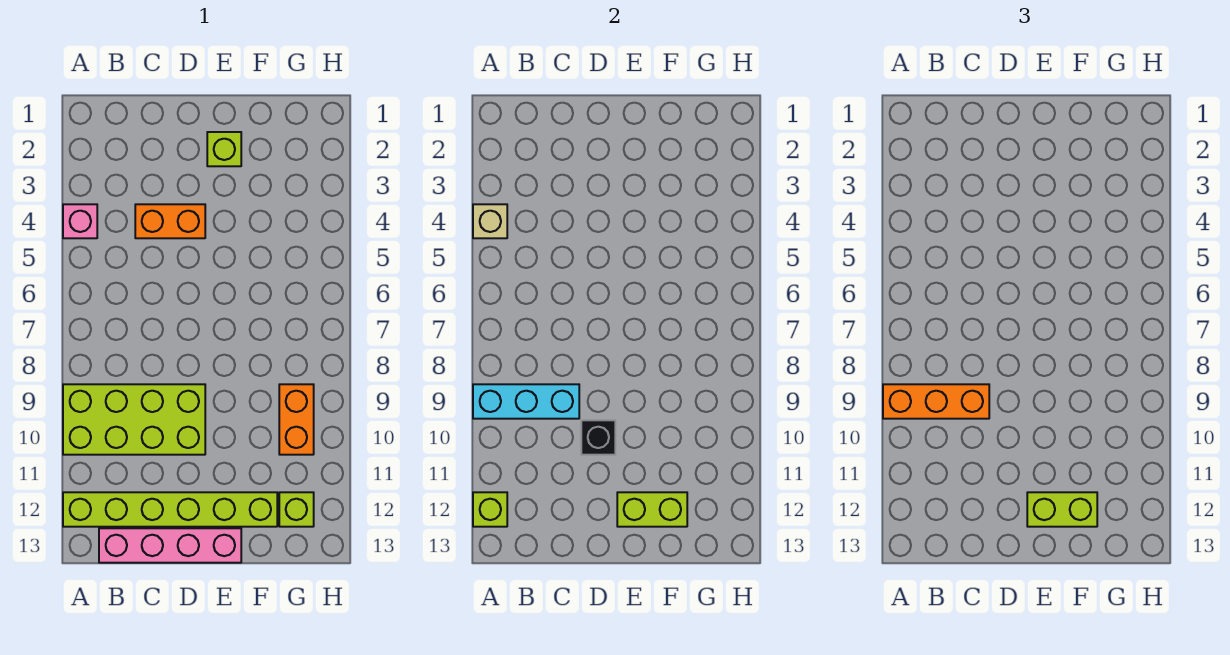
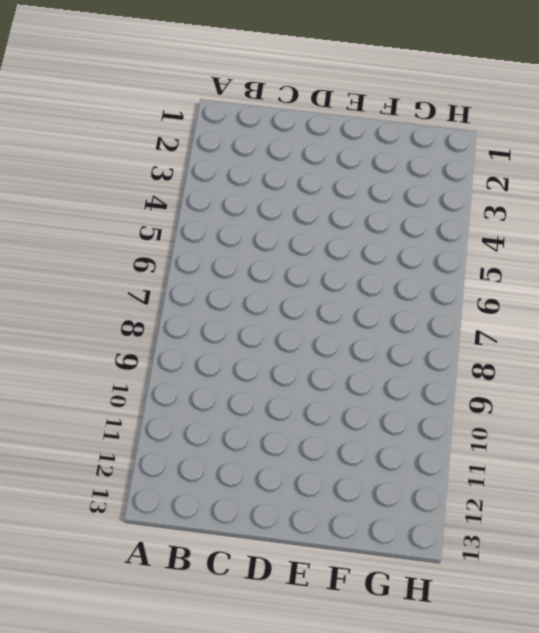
none -> pink brick A4 level 1
none -> lime brick A9:D10 level 1
none -> lime brick A12:F12 level 1

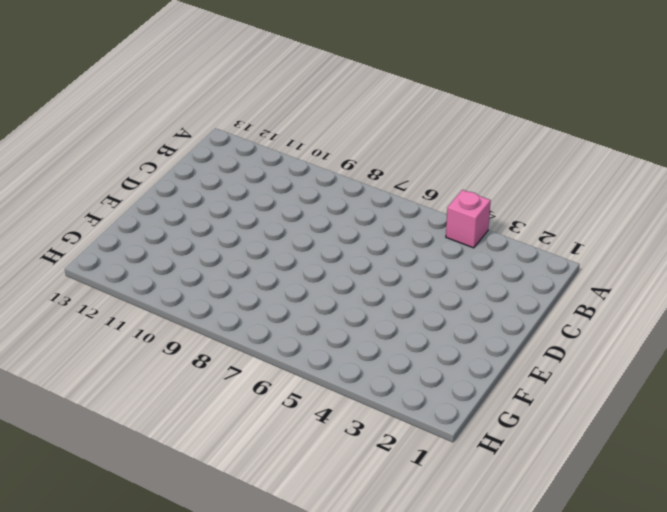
none -> lime brick A9:D10 level 1
none -> lime brick A12:F12 level 1
none -> pink brick B13:E13 level 1

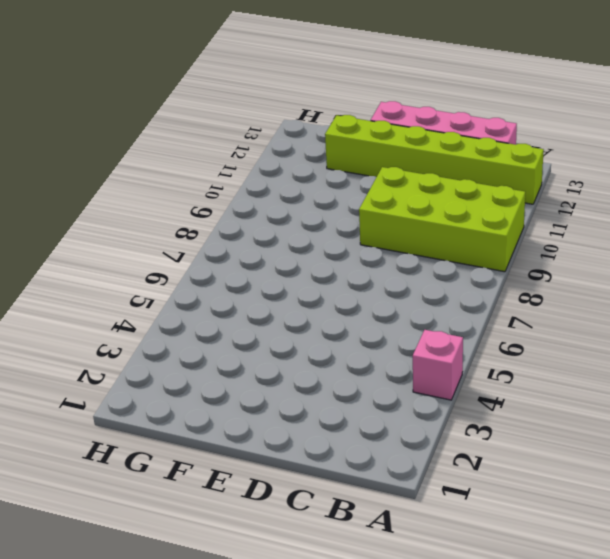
none -> orange brick C4:D4 level 1
none -> lime brick E2 level 1
none -> orange brick G9:G10 level 1

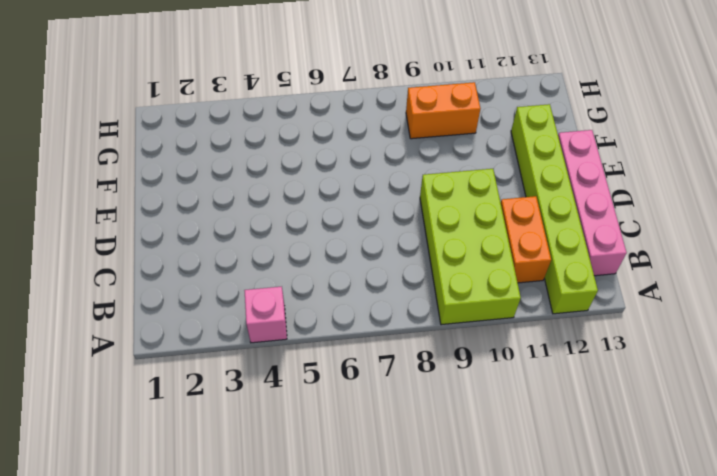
orange brick B11:C11 level 1 -> orange brick C4:D4 level 1
none -> lime brick E2 level 1
none -> lime brick G12 level 1
none -> tan brick A4 level 2

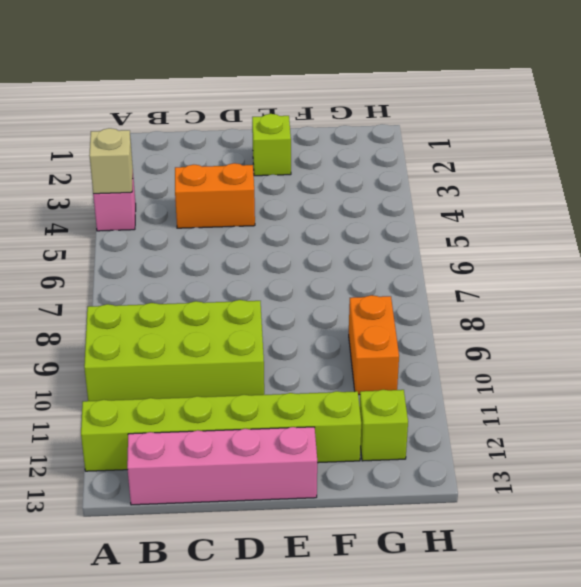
none -> cyan brick A9:C9 level 2
none -> lime brick A12 level 2
none -> black brick D10 level 2

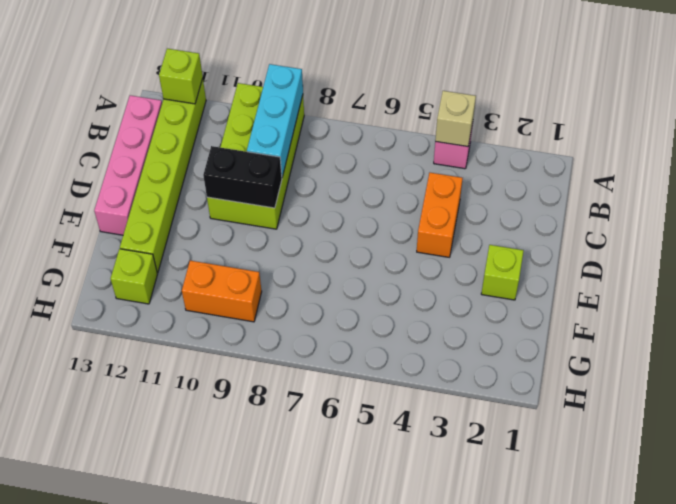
black brick D9:D10 level 2 -> black brick D10 level 2
none -> lime brick E12:F12 level 2
none -> orange brick A9:C9 level 3
none -> lime brick E12:F12 level 3

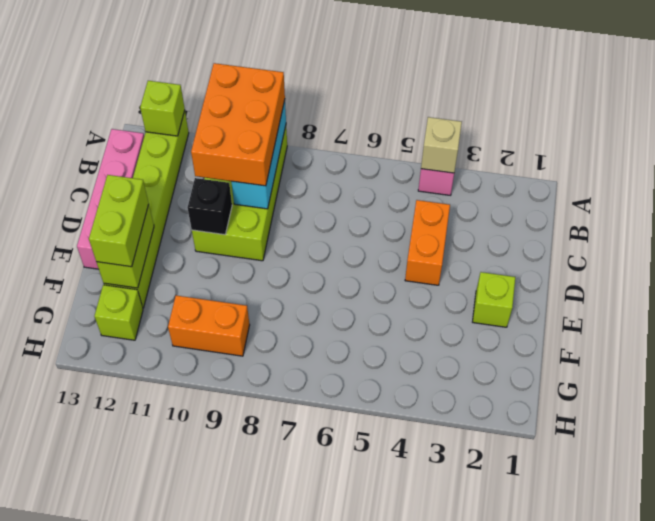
orange brick A9:C10 level 3 -> orange brick A9:C9 level 3

